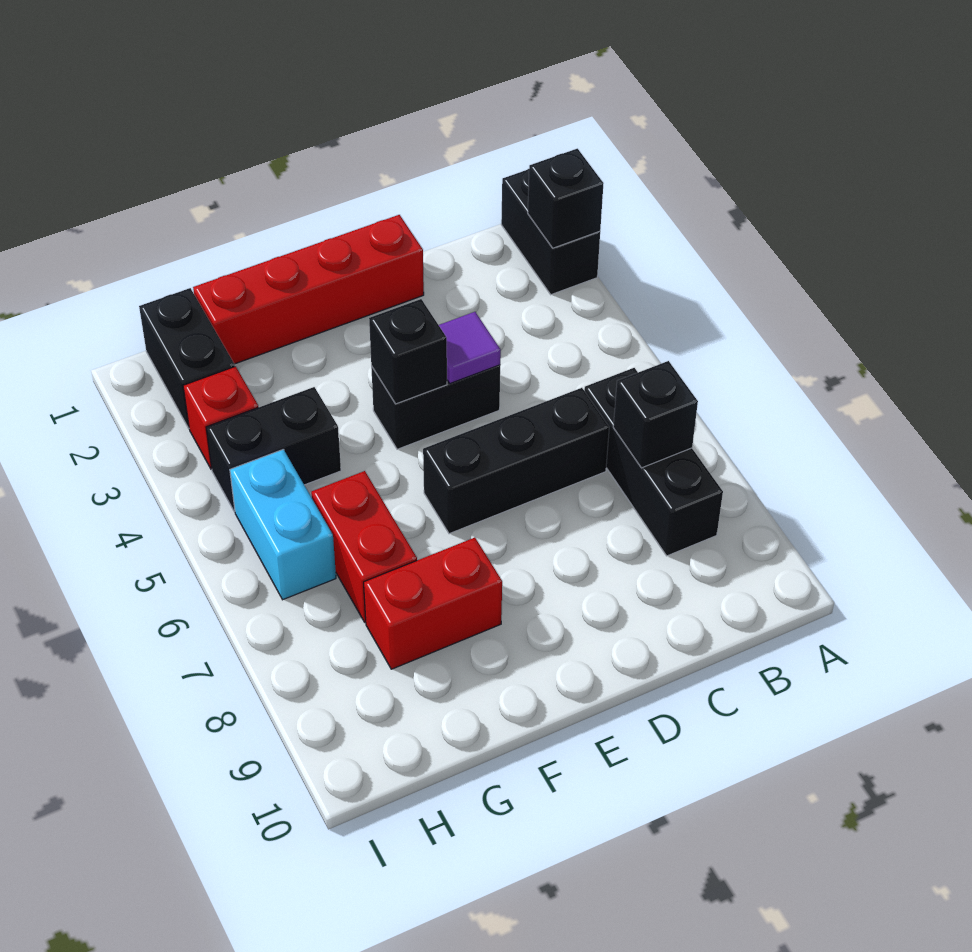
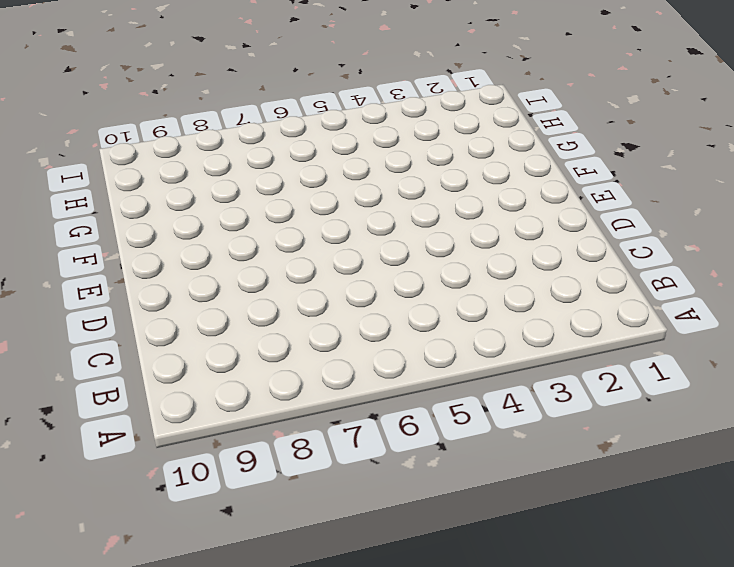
none -> black brick A1:A2 level 1
none -> black brick B6:B8 level 1
none -> black brick C6:E6 level 1

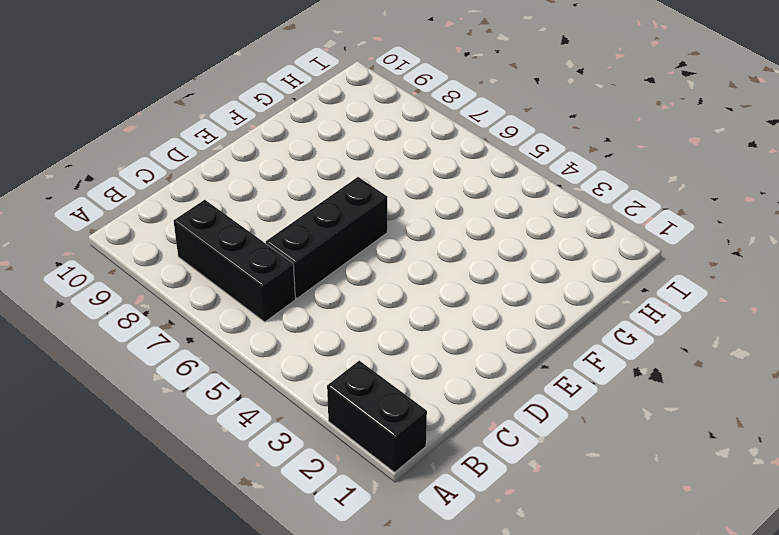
none -> red brick D1:G1 level 1
none -> black brick D4:E4 level 1
none -> red brick F8:G8 level 1

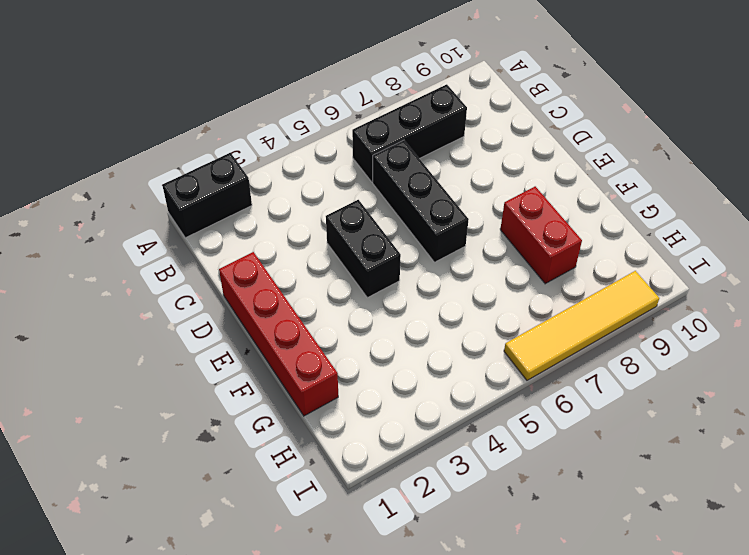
yellow tile I6:I9 level 1 -> none
none -> black brick G4:H4 level 1
none -> red brick G6:G7 level 1
none -> black brick H1:H2 level 1

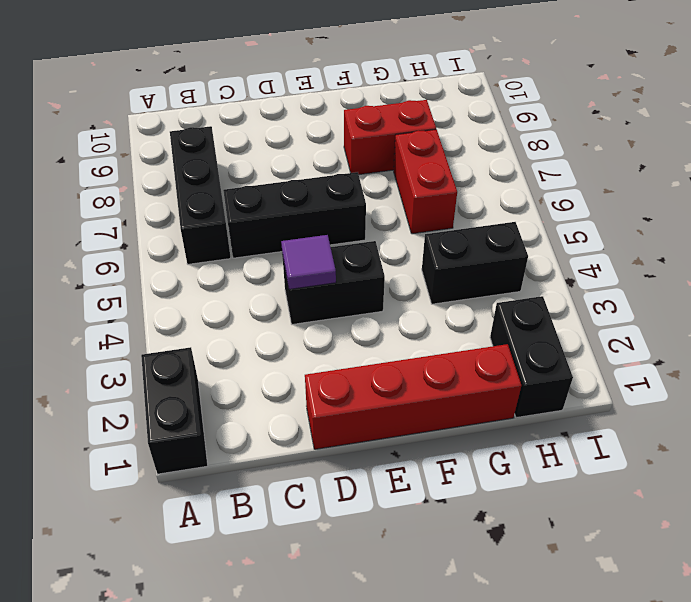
none -> red brick H3 level 1
none -> cyan brick H5:H6 level 1
none -> black brick A2 level 2

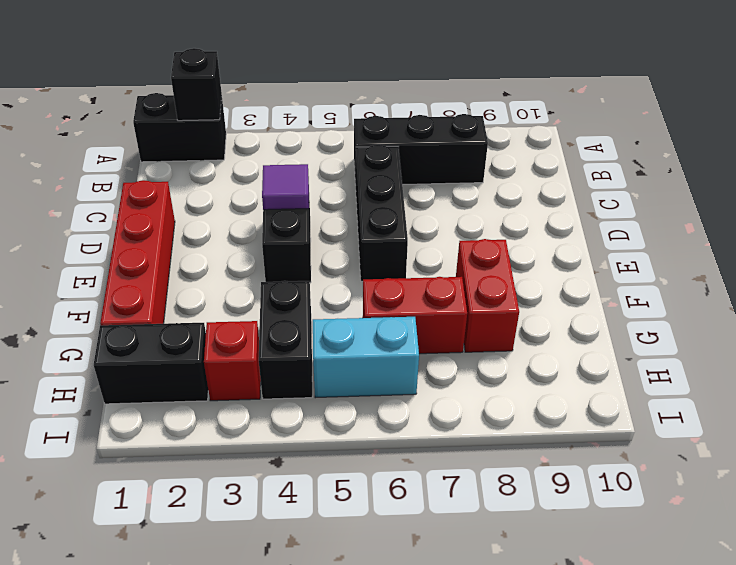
none -> black brick B7 level 2
none -> black brick E4 level 2

